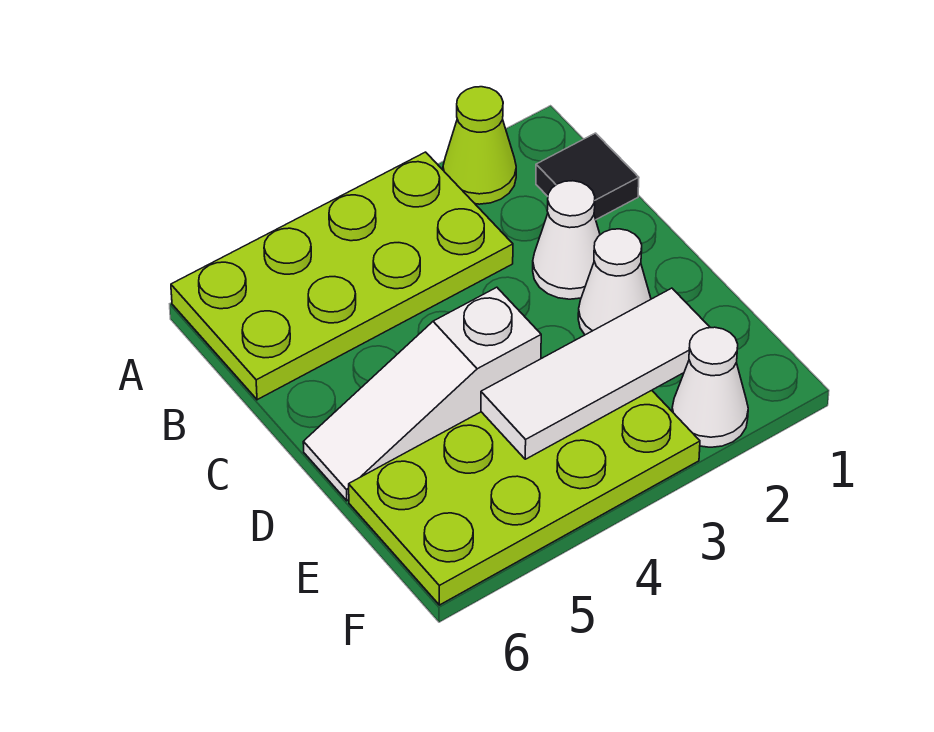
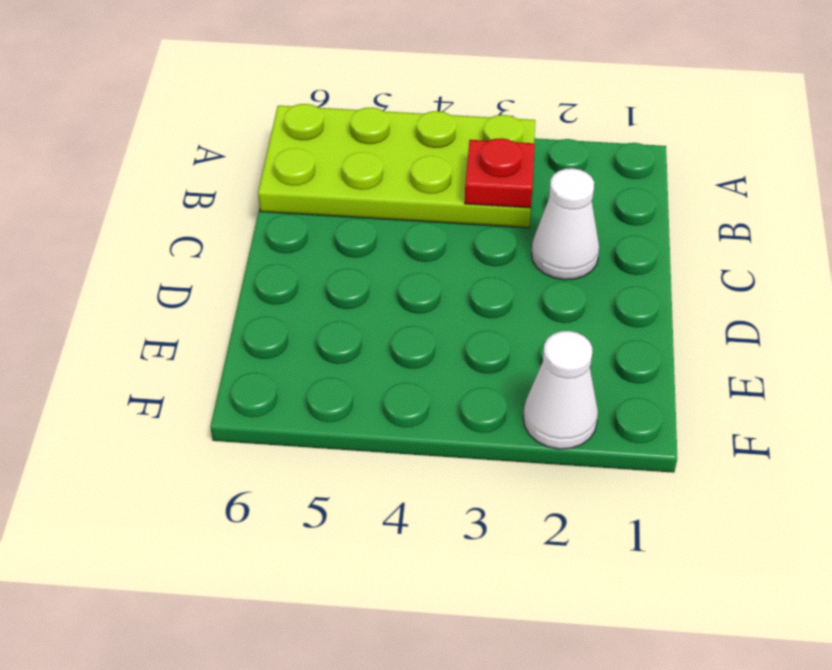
red plate B3 level 2 -> none
none -> lime cone A2 level 1
none -> black tile B1 level 1

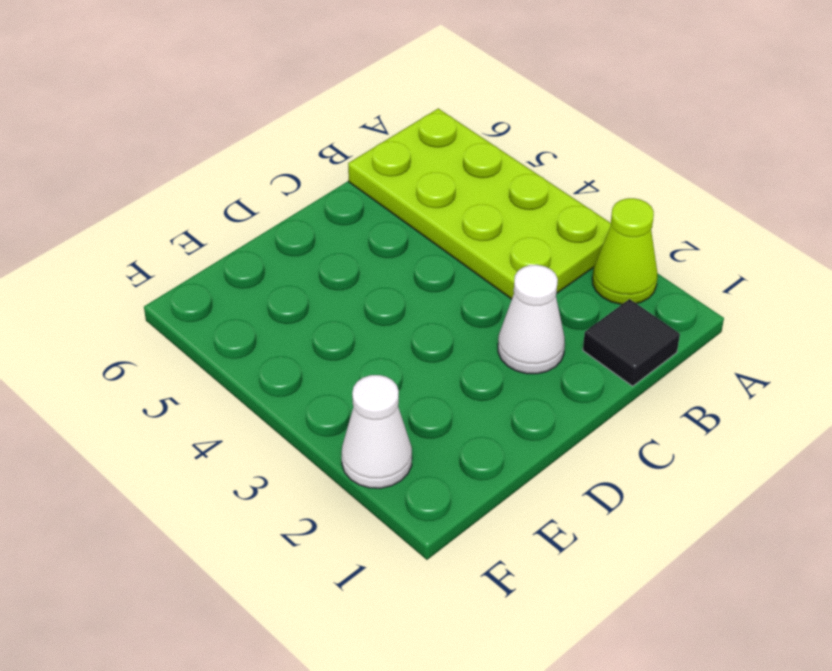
none -> white cone D2 level 1
none -> white slope D4:D6 level 1 top 4

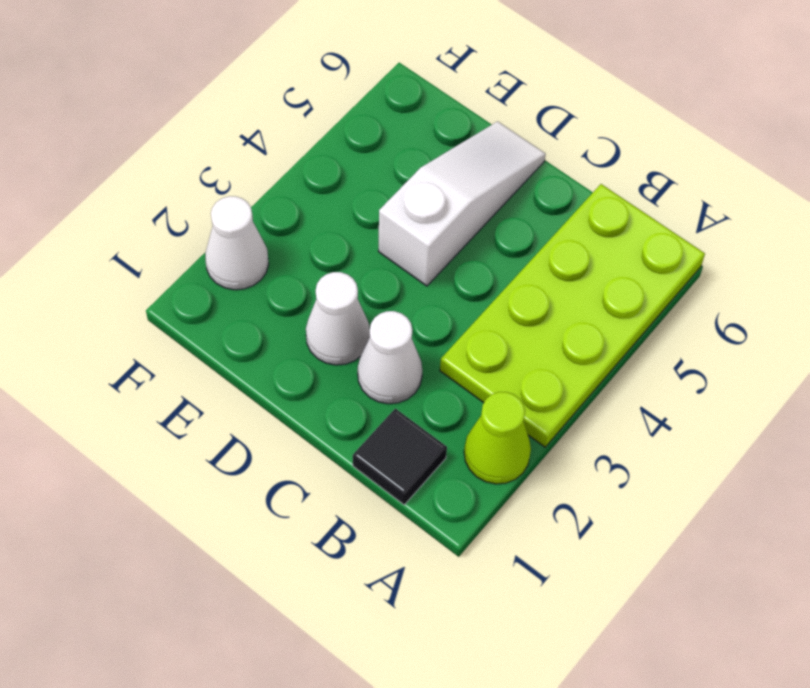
none -> lime plate E3:F6 level 1
none -> white tile E2:E4 level 2

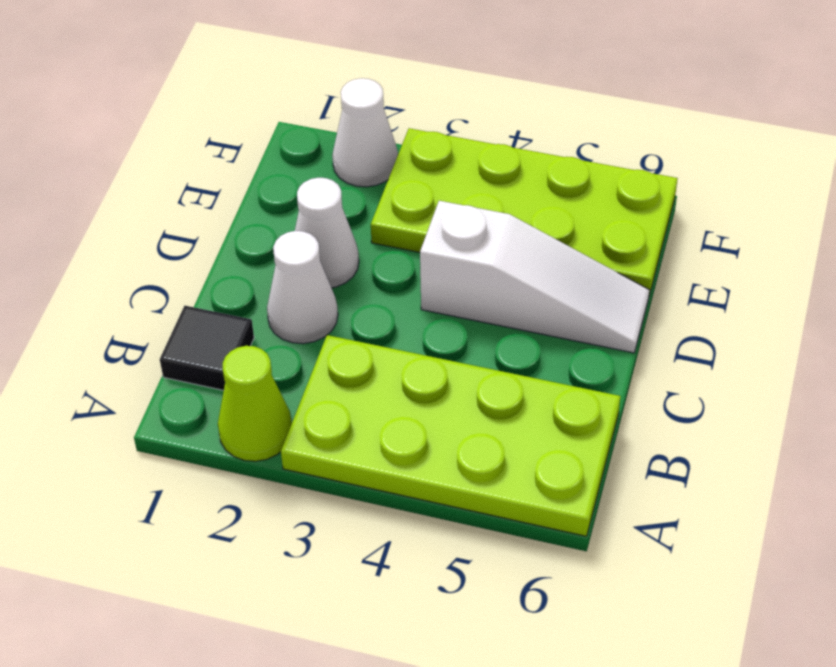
none -> white tile E2:E4 level 2

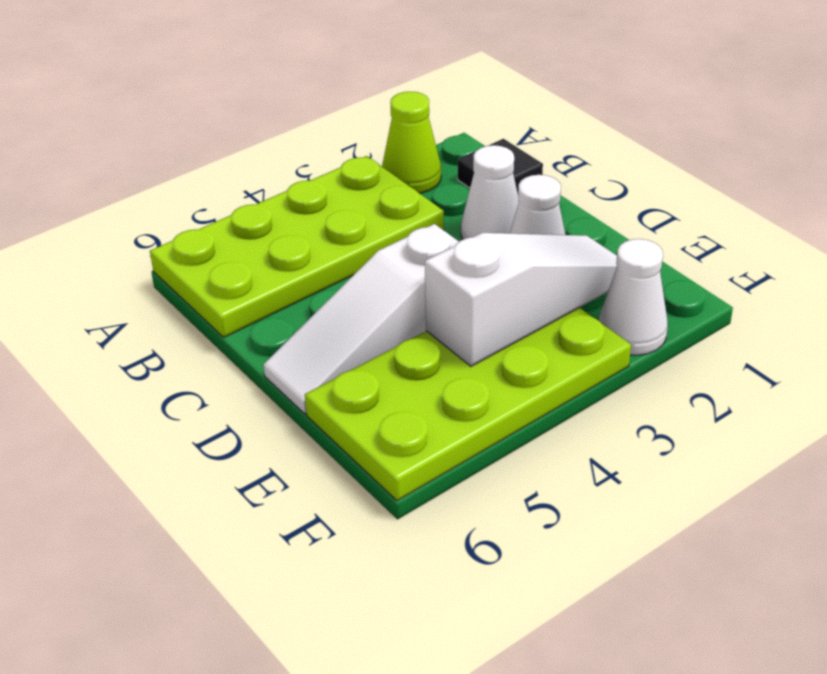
white slope E2:E4 level 2 top 4 -> white tile E2:E4 level 2

